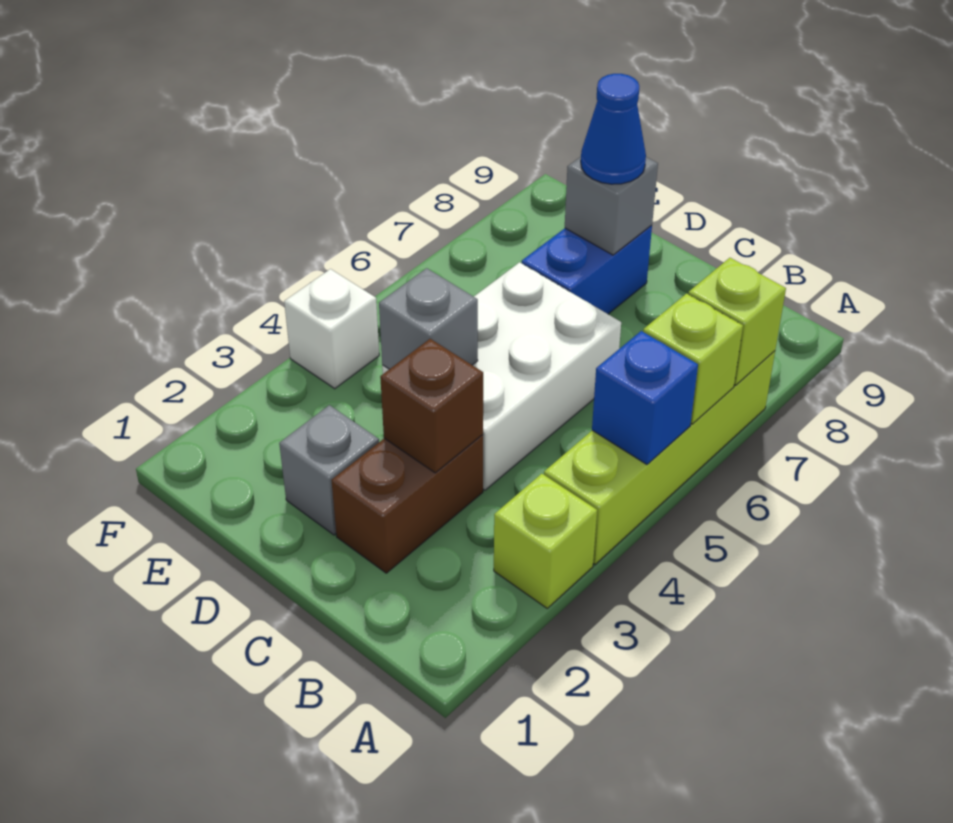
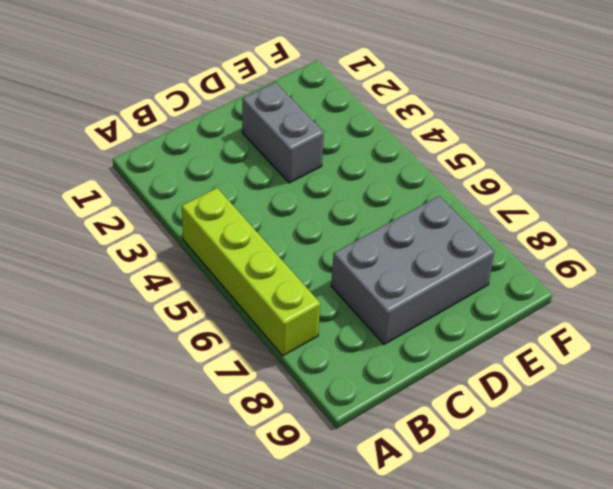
grey brick C7:E8 level 1 -> blue brick D7:D8 level 1
grey brick D2:D3 level 1 -> grey brick D2 level 1
none -> lime brick A3 level 1
none -> brown brick C2:C3 level 1
none -> white brick C4:D6 level 1

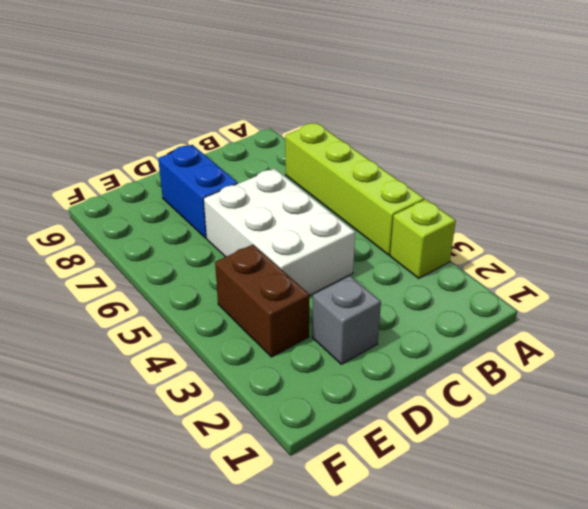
brown brick E3:E4 level 1 -> brown brick C2:C3 level 1
none -> white brick F4 level 1
none -> blue brick A5 level 2
none -> lime brick A6 level 2

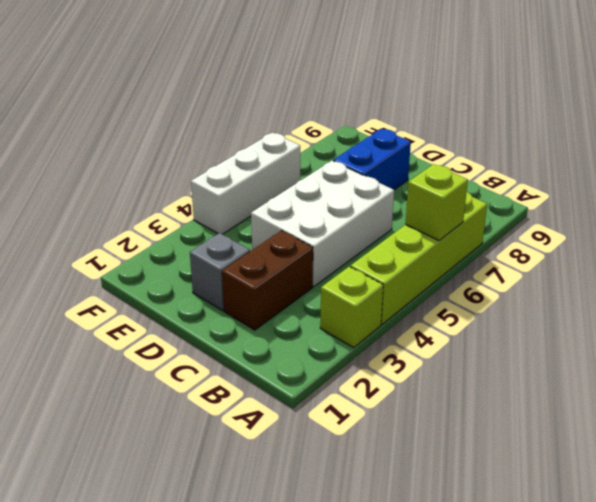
white brick F4:F6 level 1 -> white brick F4 level 1
none -> blue brick A5 level 2
none -> lime brick A7 level 2
none -> brown brick C3 level 2

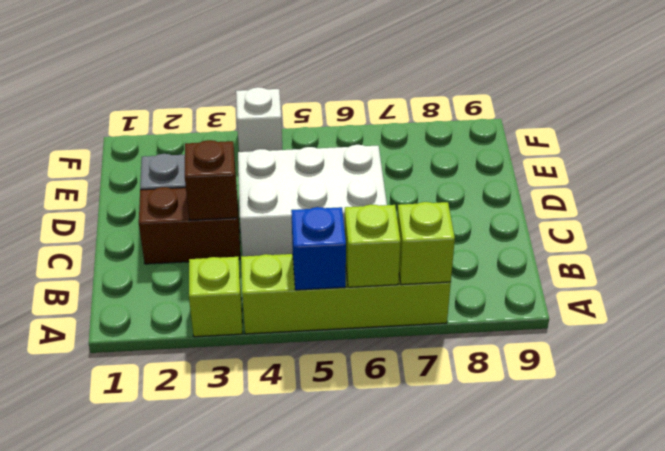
none -> blue brick D7:D8 level 1
none -> grey brick D4 level 2
none -> grey brick D8 level 2

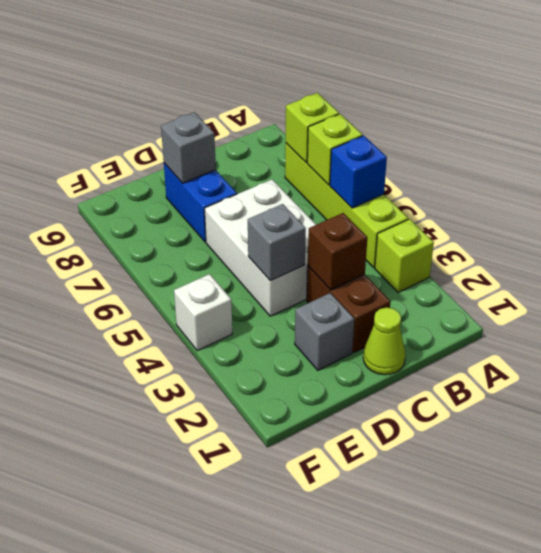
lime cone C1 level 1 -> none
none -> blue cone D8 level 3

